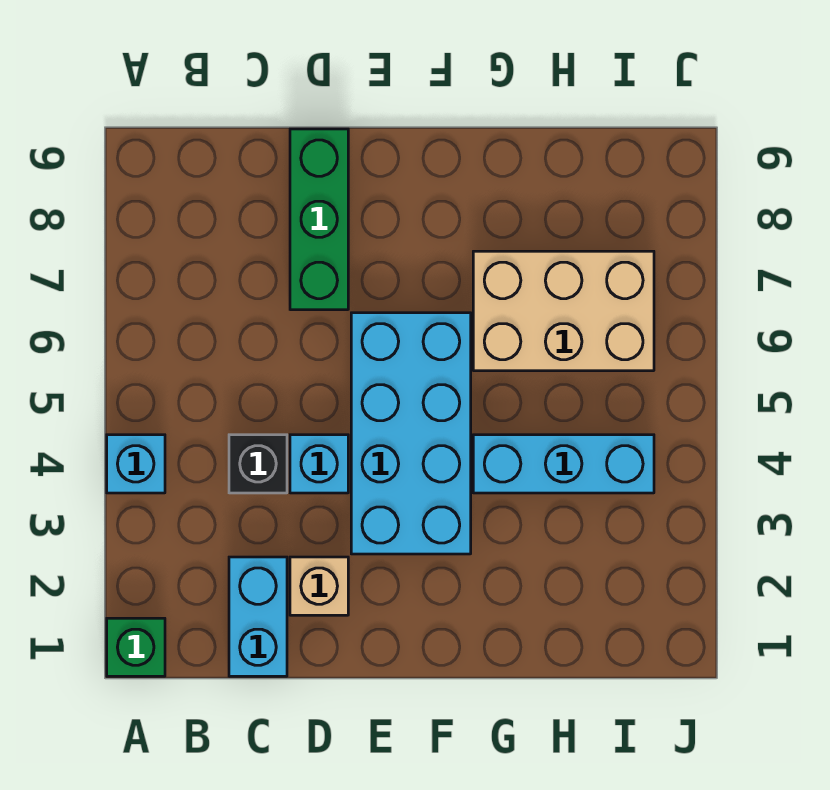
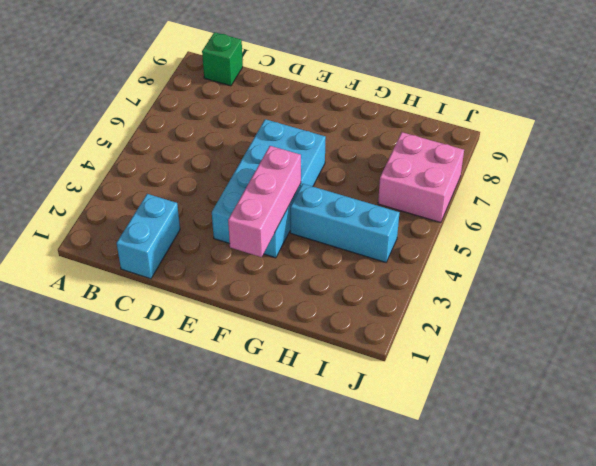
green brick B9 level 1 -> green brick A1 level 1
pink brick F2:F4 level 2 -> none
pink brick I6:J7 level 1 -> tan brick G6:I7 level 1
none -> cyan brick A4 level 1
none -> black brick C4 level 1

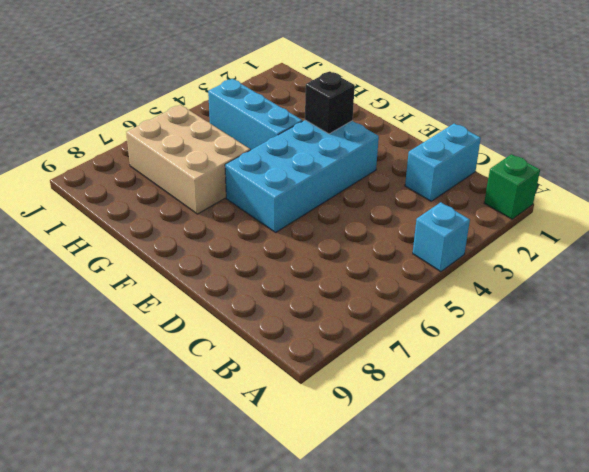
black brick F3 level 2 -> black brick C4 level 1
none -> tan brick D2 level 1
none -> cyan brick D4 level 1

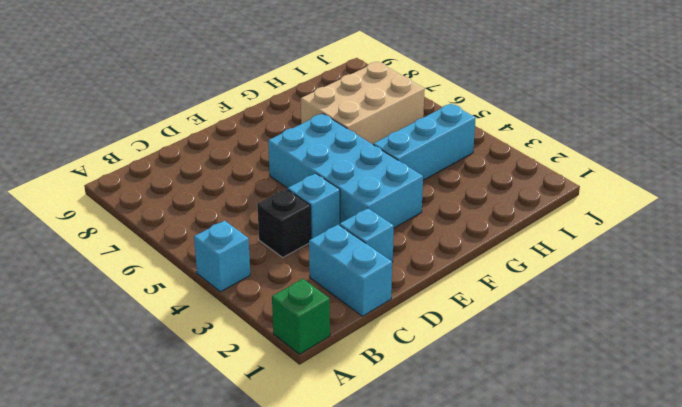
cyan brick D2 level 1 -> tan brick D2 level 1
none -> green brick D7:D9 level 1

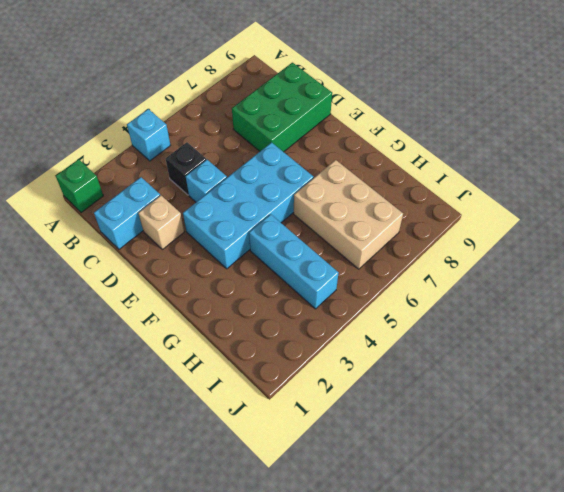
green brick C7:D9 level 1 -> green brick D7:D9 level 1

